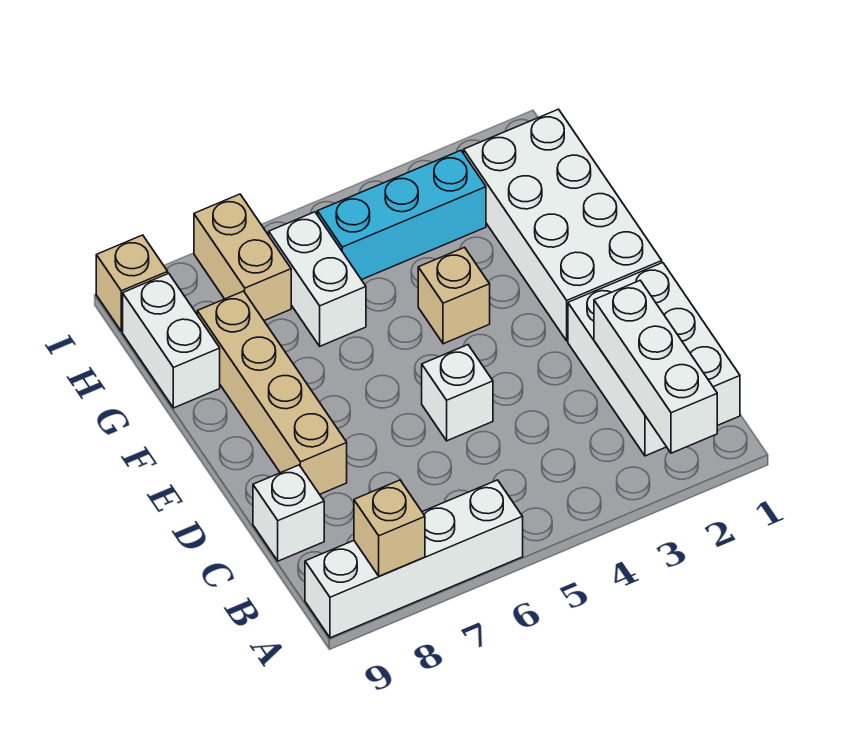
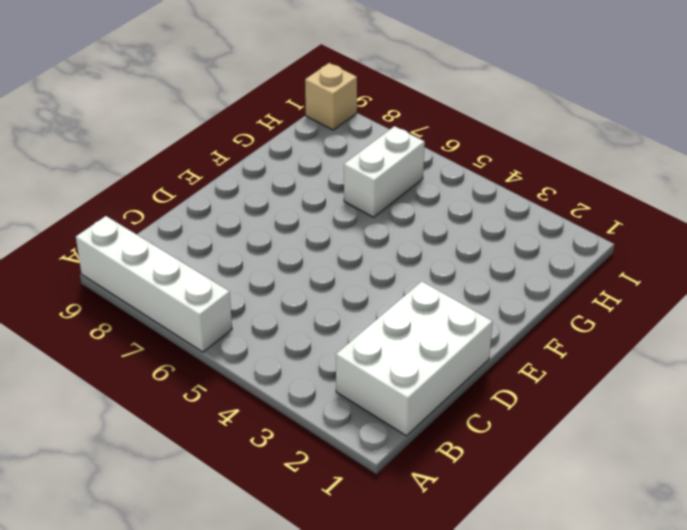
none -> white brick C9 level 1
none -> white brick D5 level 1
none -> tan brick D8:G8 level 1

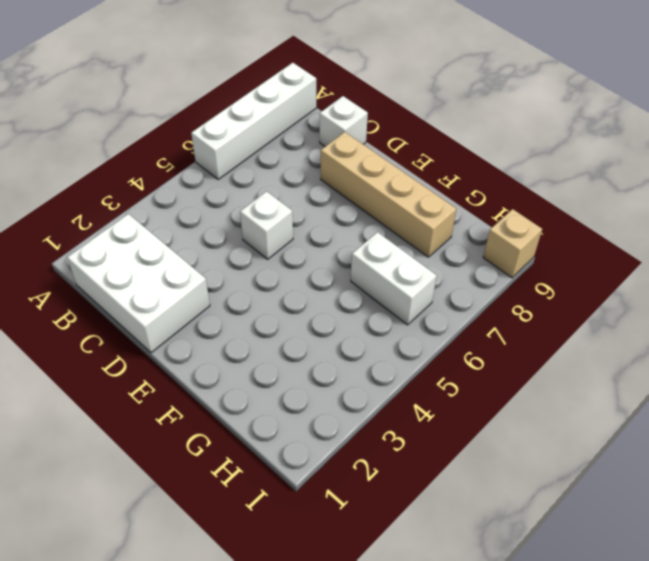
none -> white brick E1:H2 level 1
none -> tan brick F4 level 1
none -> white brick G9:H9 level 1

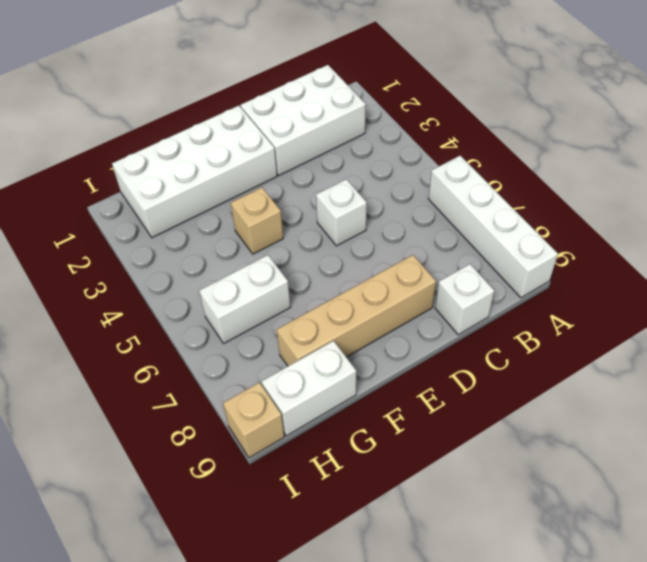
none -> cyan brick H3:H5 level 1
none -> tan brick H7:I7 level 1
none -> white brick A2:C2 level 2

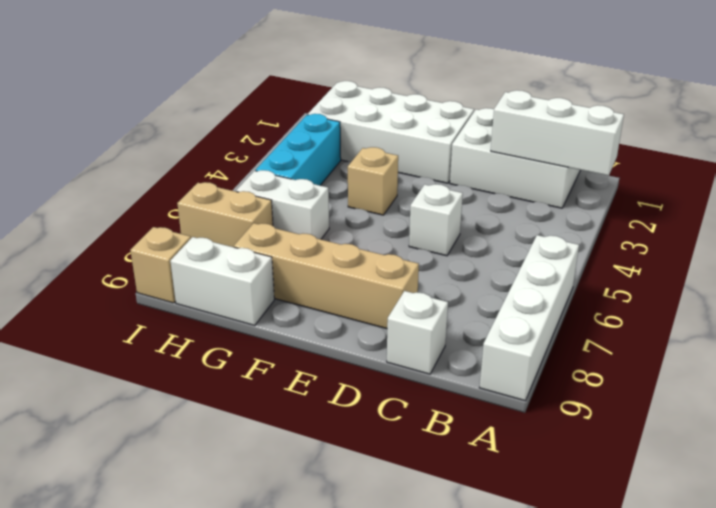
none -> tan brick A8 level 2

